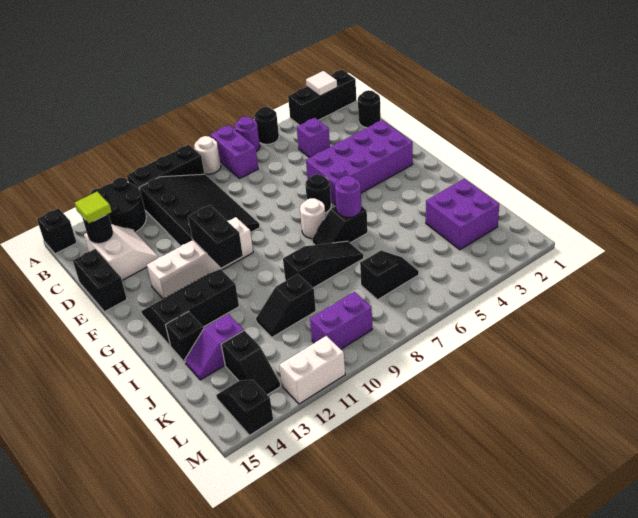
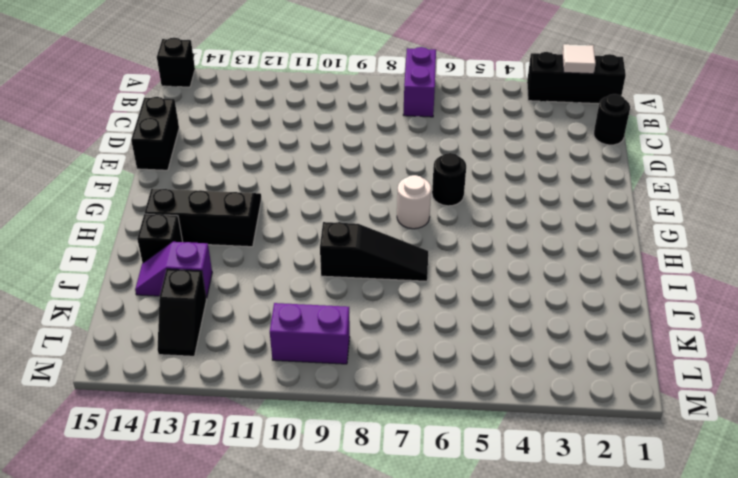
none -> black round brick A5 level 1
none -> purple round brick A6 level 1
none -> white round brick A8 level 1
none -> black brick A9:A11 level 1

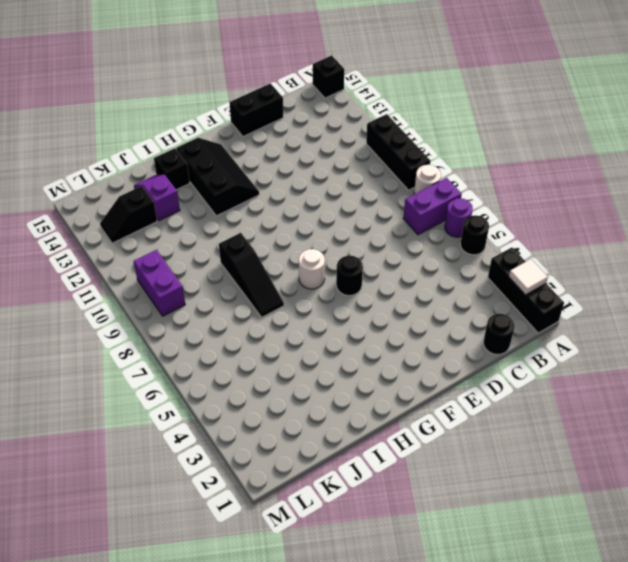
none -> black round brick A12:B13 level 1
none -> black slope B9:E11 level 1 top 11
none -> purple brick C4 level 1
none -> white slope C13:D14 level 1 top 14

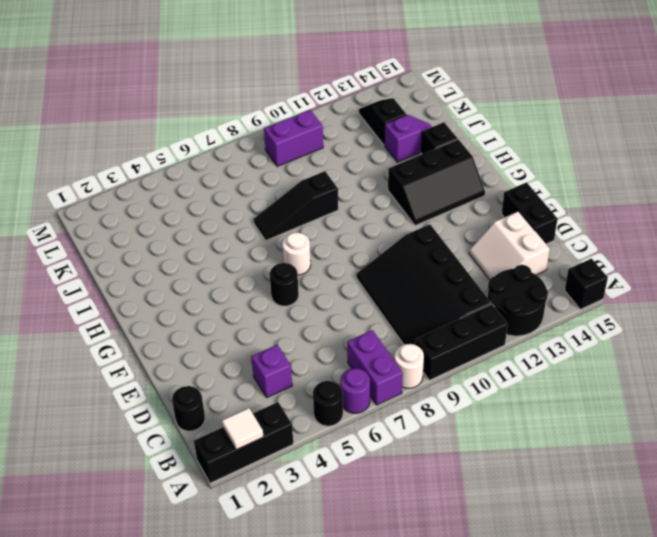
none -> purple brick E2:F5 level 1
none -> white brick F10:F13 level 1
none -> black slope H6:H7 level 1 top 6
none -> purple brick J2:K3 level 1

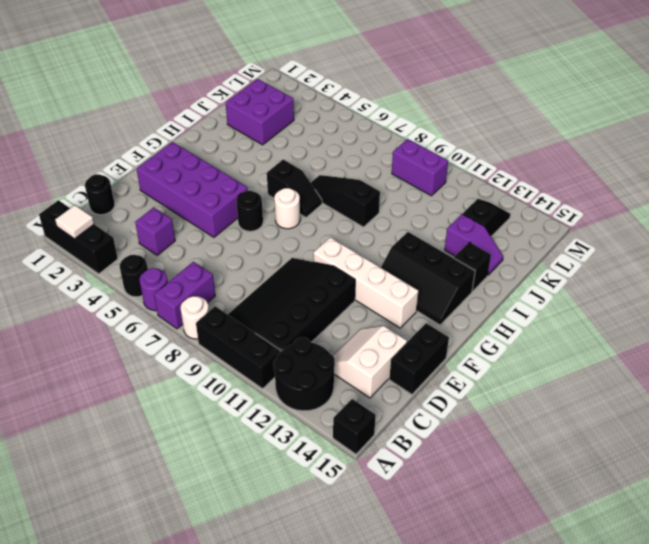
none -> black slope J10:J11 level 1 top 10
none -> black slope K6:K7 level 1 top 7
none -> black slope L14:M14 level 1 top M
none -> white brick M11:M12 level 1

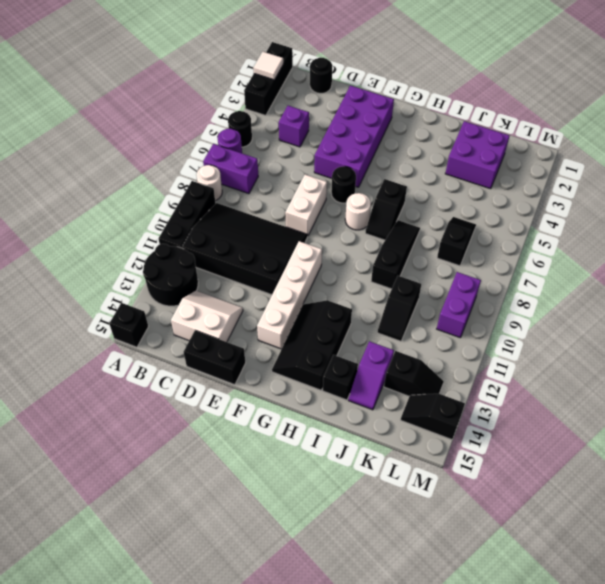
white brick E7:E8 level 1 -> white brick M11:M12 level 1
none -> black round brick C14 level 2
none -> black brick F11:G11 level 2
none -> purple round brick H6 level 2
none -> lime tile C14 level 3

